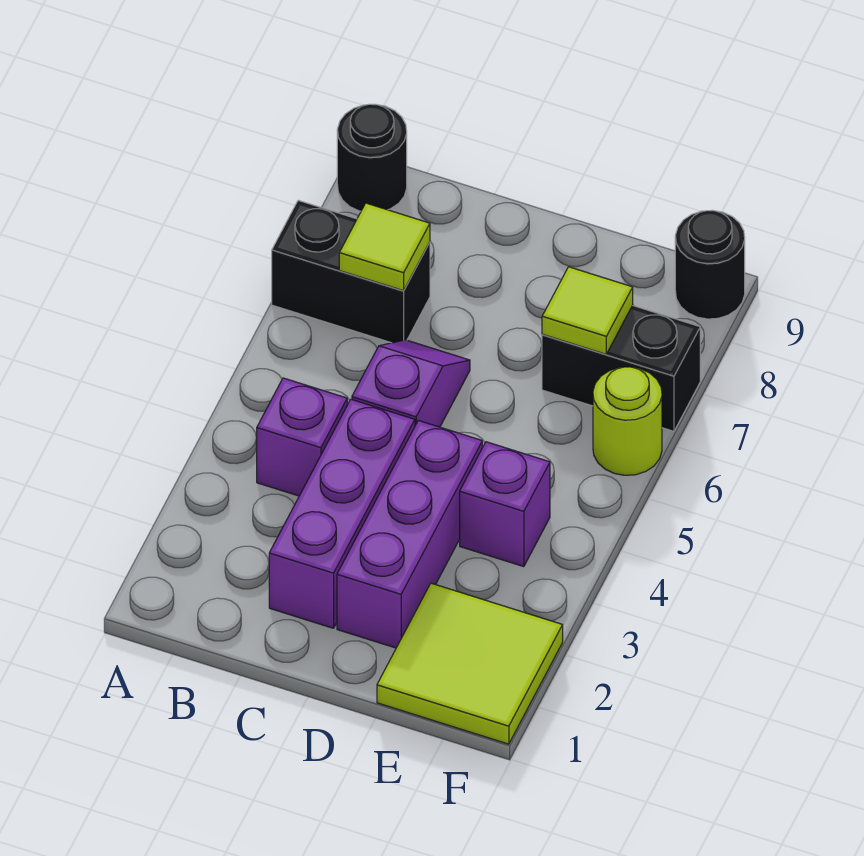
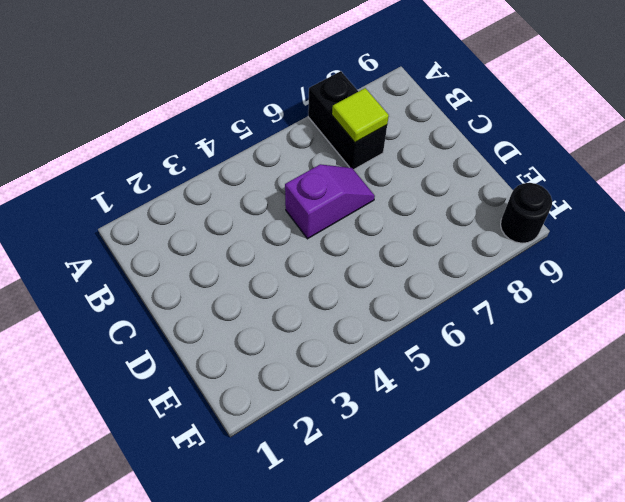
none -> black round brick A9 level 1
none -> purple brick B4 level 1
none -> purple brick C2:C4 level 1

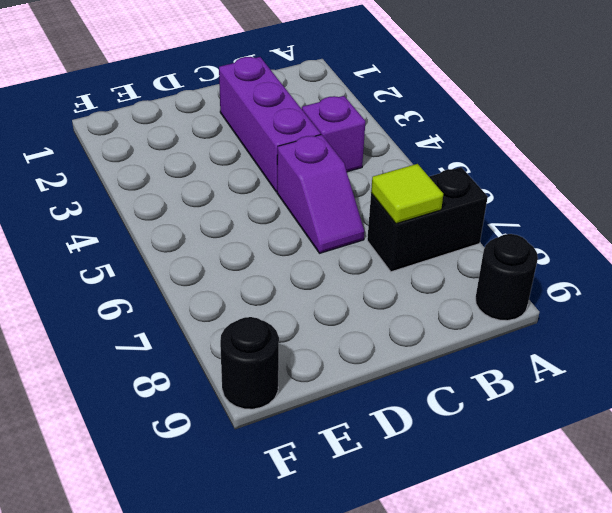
none -> purple brick D2:D4 level 1
none -> lime tile E1:F2 level 1
none -> purple brick E4 level 1

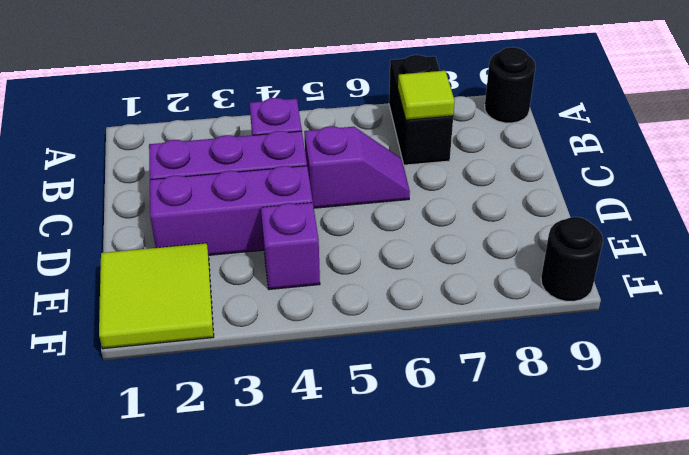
none -> black brick E7:F7 level 1
none -> lime round brick F6 level 1
none -> lime tile E7 level 2

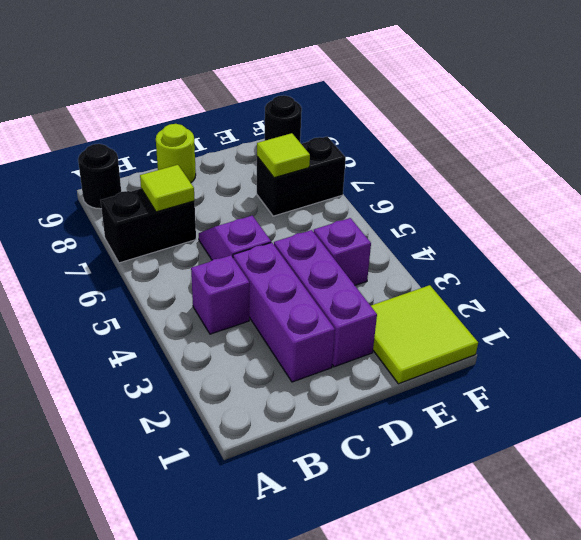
lime round brick C9 level 1 -> lime round brick F6 level 1

